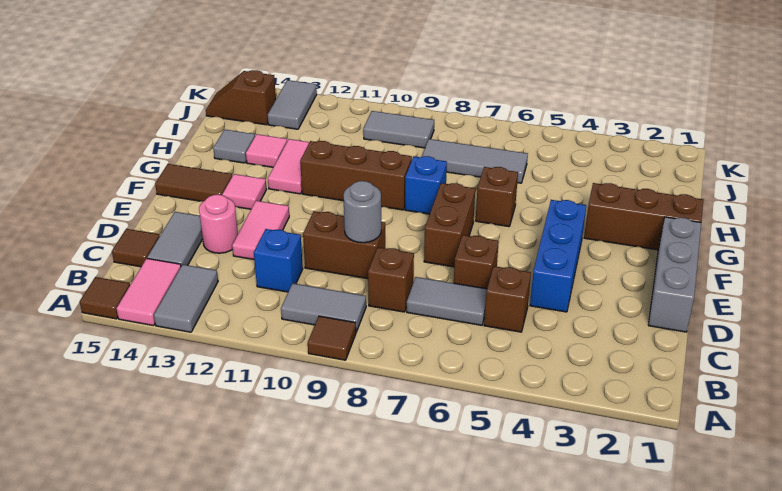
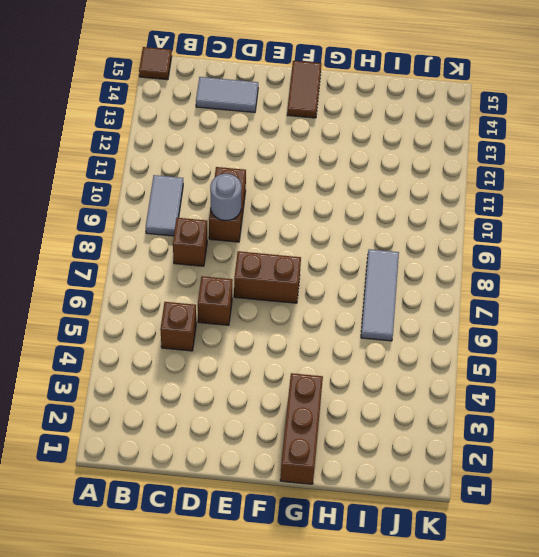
none -> brown tile A9 level 1
none -> grey tile A13:B13 level 1
none -> pink tile A14:B14 level 1
none -> grey tile C6:C7 level 1

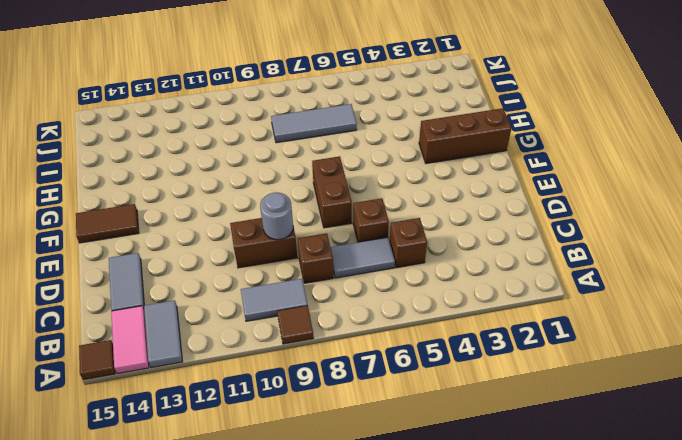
none -> blue brick C11 level 1
none -> brown tile C15 level 1
none -> grey brick D1:F1 level 1
none -> blue brick D4:F4 level 1

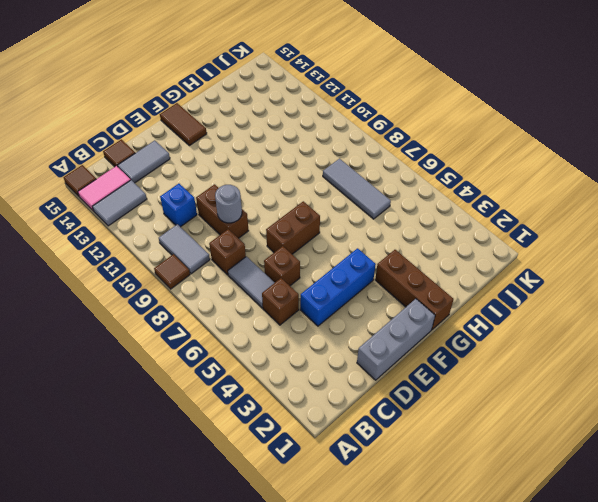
none -> pink tile D12:E12 level 1
none -> pink round brick D13 level 1
none -> pink tile F13 level 1
none -> brown brick G6 level 1

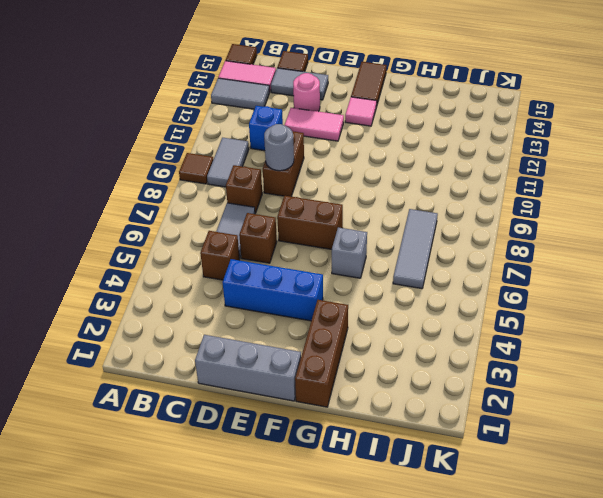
grey brick G6 level 1 -> brown brick G6 level 1
none -> blue brick G8 level 1
none -> brown brick G9:G11 level 1
none -> pink tile G12:H12 level 1
none -> pink tile H13 level 1

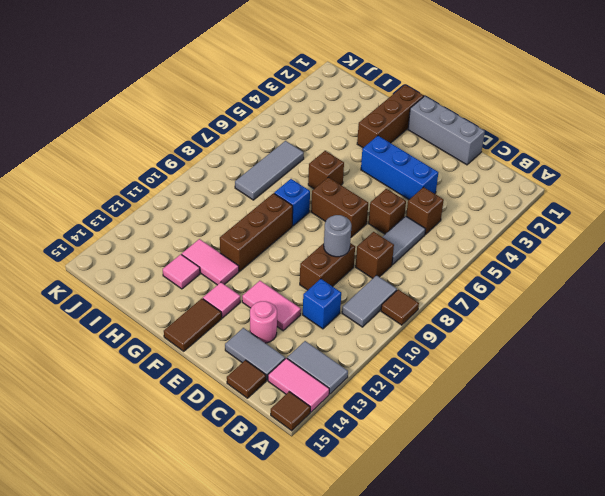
none -> grey tile H14 level 1
none -> grey tile J9:J10 level 1
none -> grey tile J13:K13 level 1
none -> brown slope J14:J15 level 1 top 14

